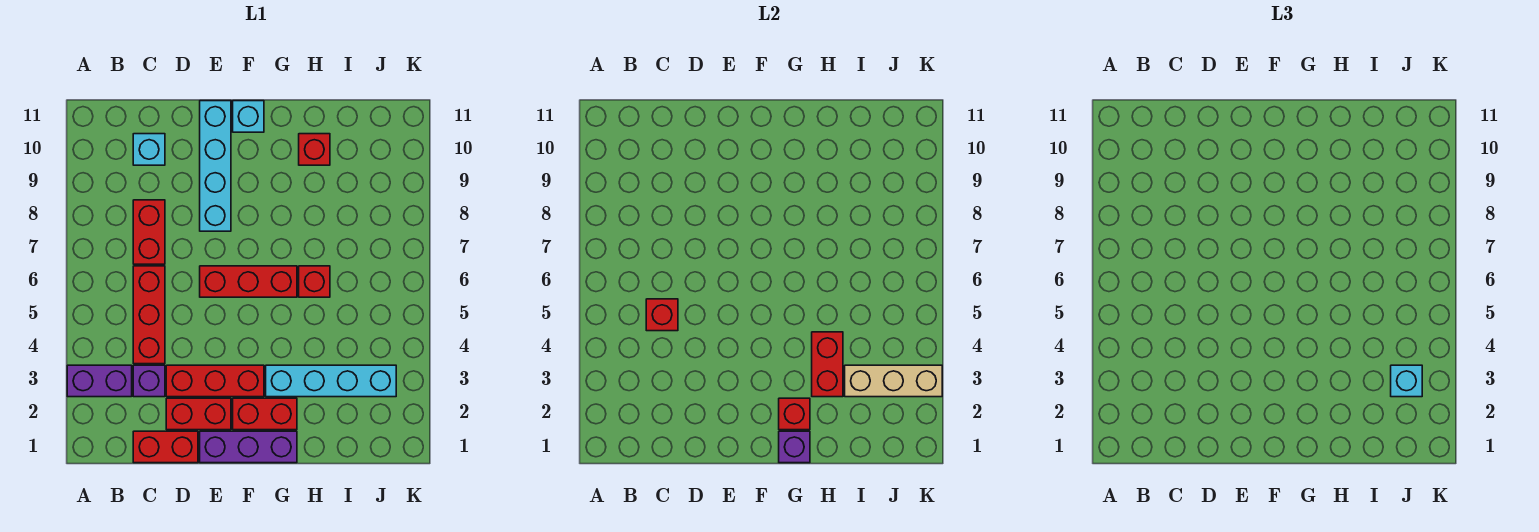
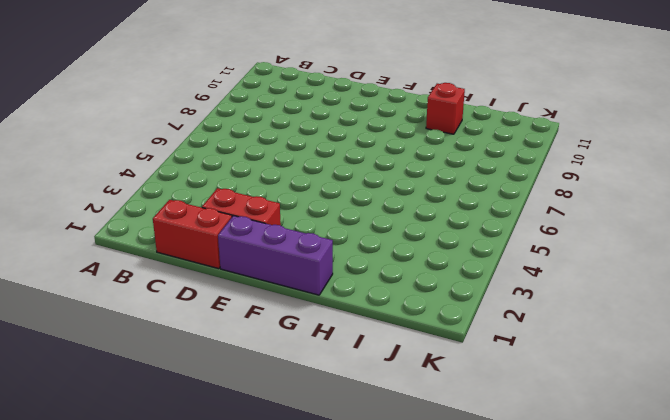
none -> purple brick A3:B3 level 1
none -> purple brick C3 level 1
none -> red brick C4:C6 level 1

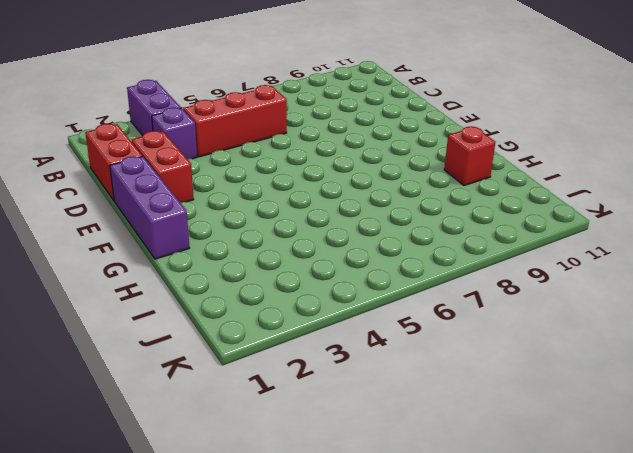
none -> red brick C7:C8 level 1
none -> cyan brick C10 level 1
none -> red brick D3:F3 level 1

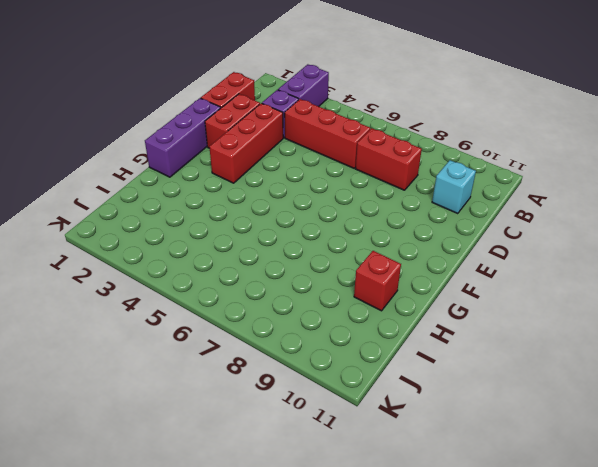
none -> red brick E6:G6 level 1
none -> cyan brick E8:E11 level 1
none -> red brick F2:G2 level 1

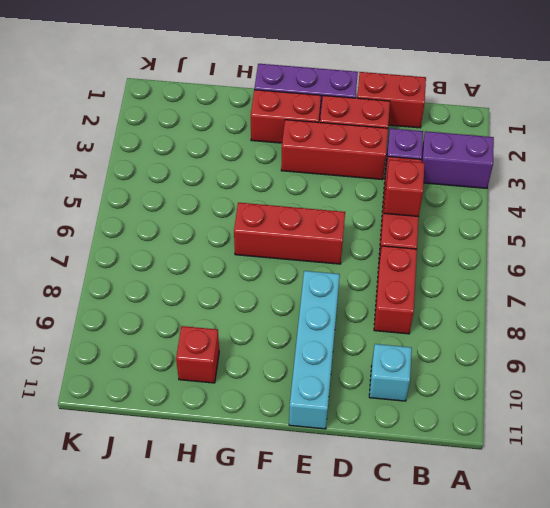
none -> cyan brick F11 level 1
none -> cyan brick G3:J3 level 1
none -> red brick H6 level 1

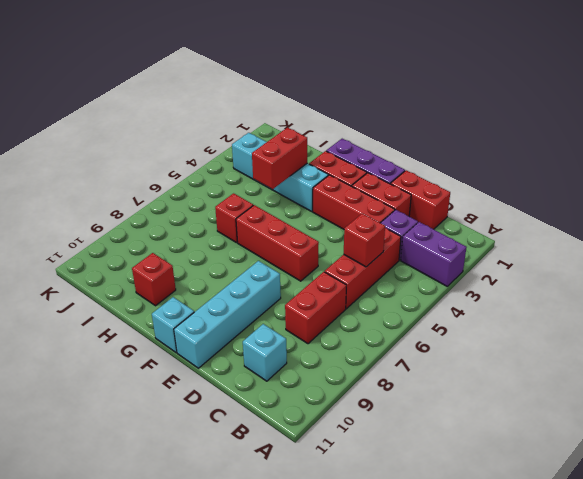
none -> purple brick G1 level 2
none -> red brick G2 level 2
none -> tan brick I3:K3 level 2

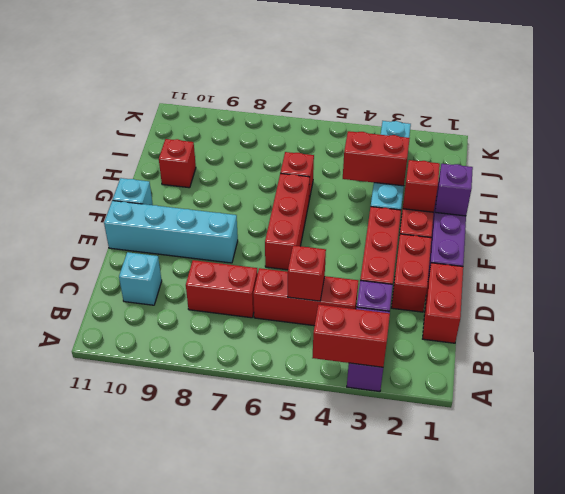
red brick A3:A4 level 2 -> none
none -> tan brick I3:K3 level 2
none -> cyan brick J3 level 3

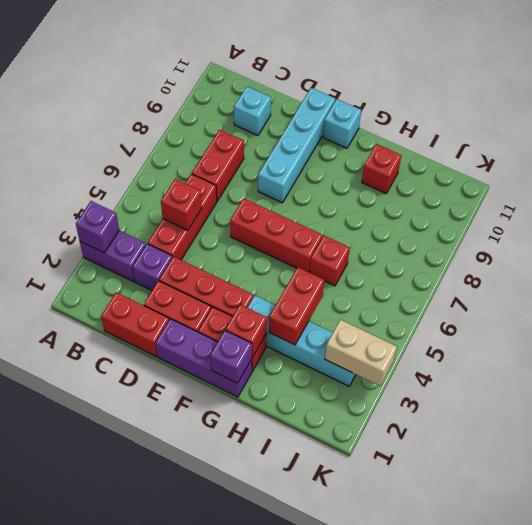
purple brick A3 level 2 -> none
tan brick J3:K3 level 2 -> tan brick I3:K3 level 2
none -> cyan brick J3 level 3

